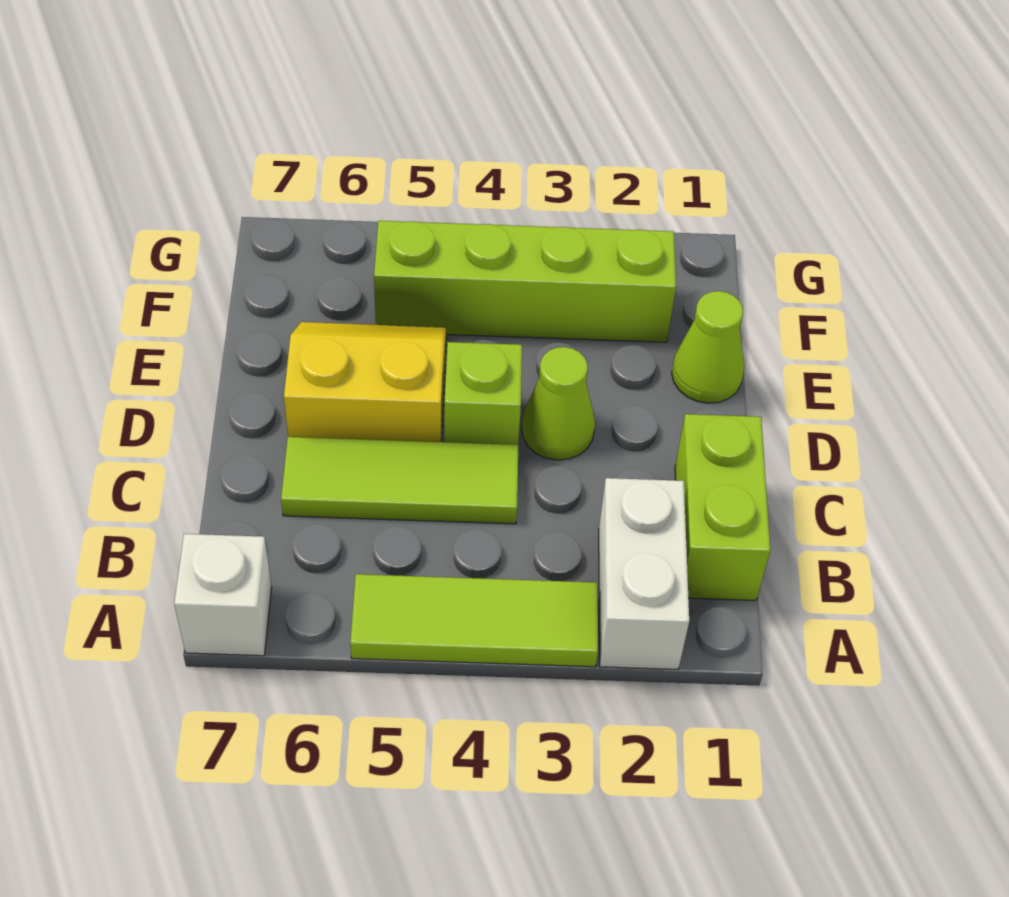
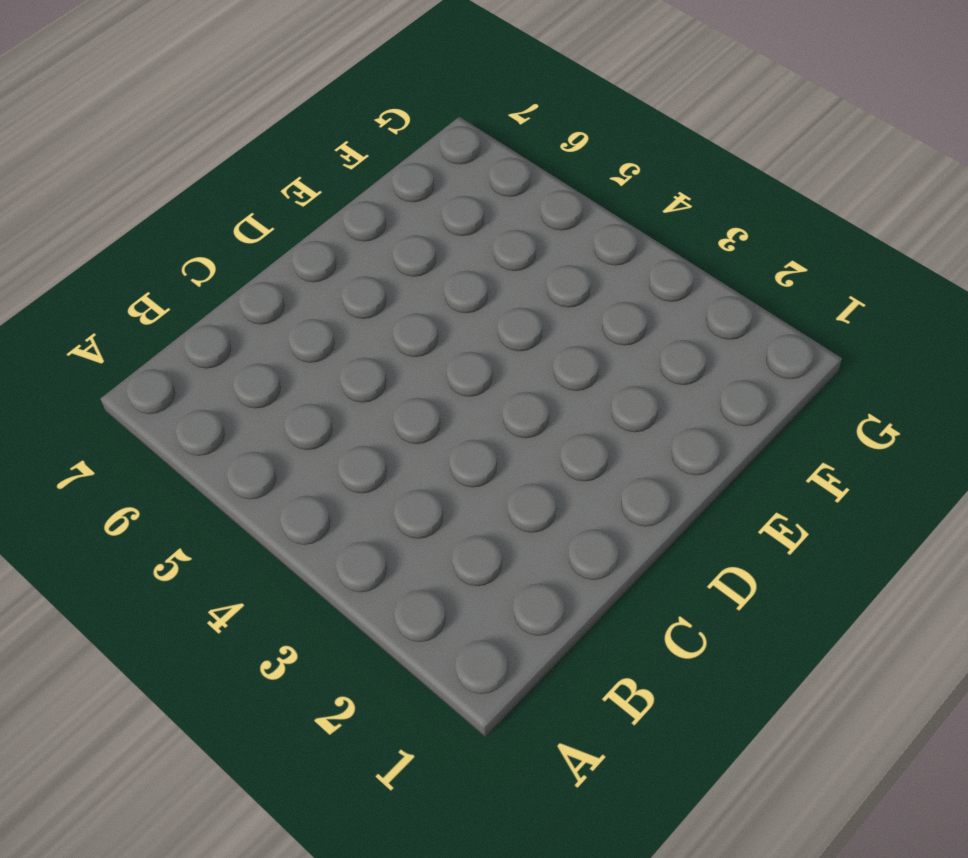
none -> white brick A2:B2 level 1
none -> lime tile A3:A5 level 1

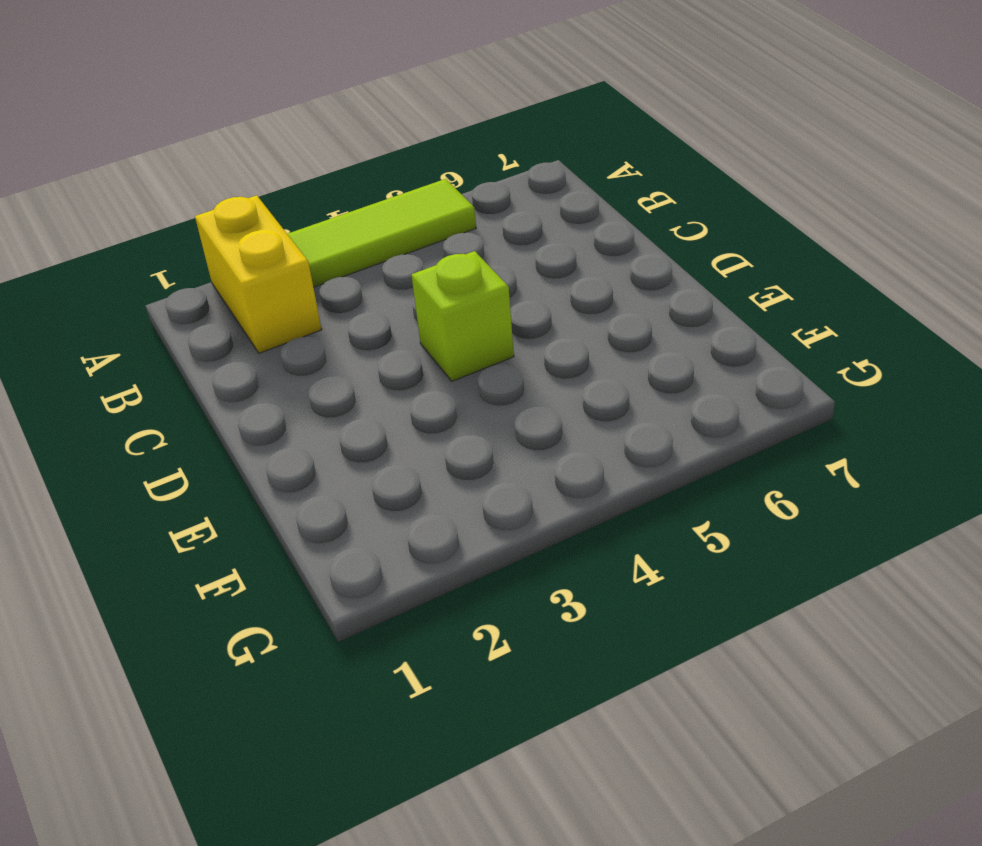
yellow brick A2:B2 level 1 -> white brick A2:B2 level 1
none -> white brick A7 level 1
none -> lime brick B1:C1 level 1

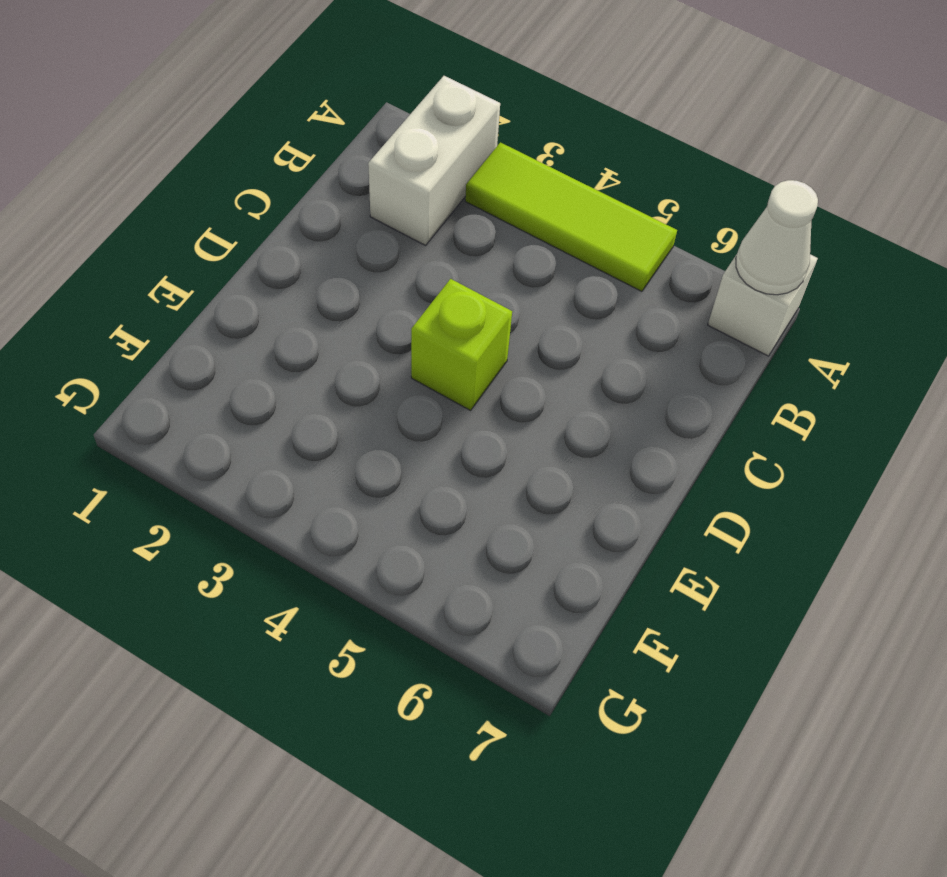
white cone A7 level 2 -> none
none -> lime brick B1:C1 level 1
none -> lime tile C4:C6 level 1

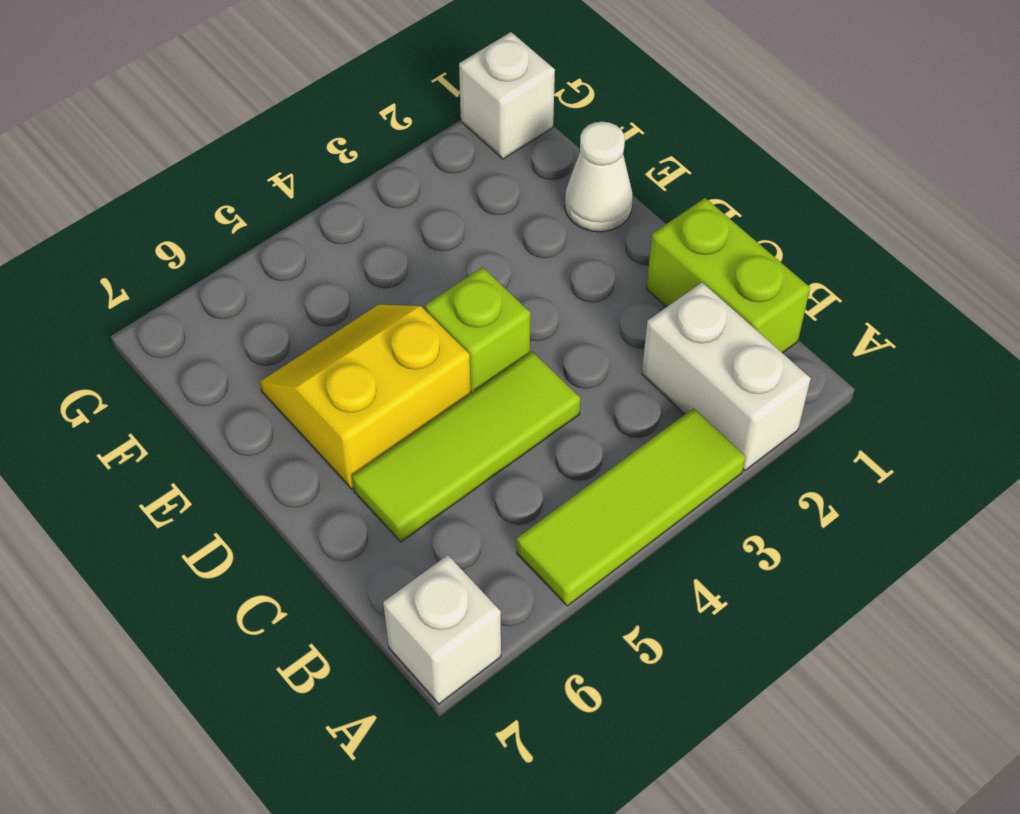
white cone E1 level 1 -> lime cone E1 level 1
white brick G1 level 1 -> none
none -> lime cone D3 level 1
none -> lime brick F2:F5 level 1

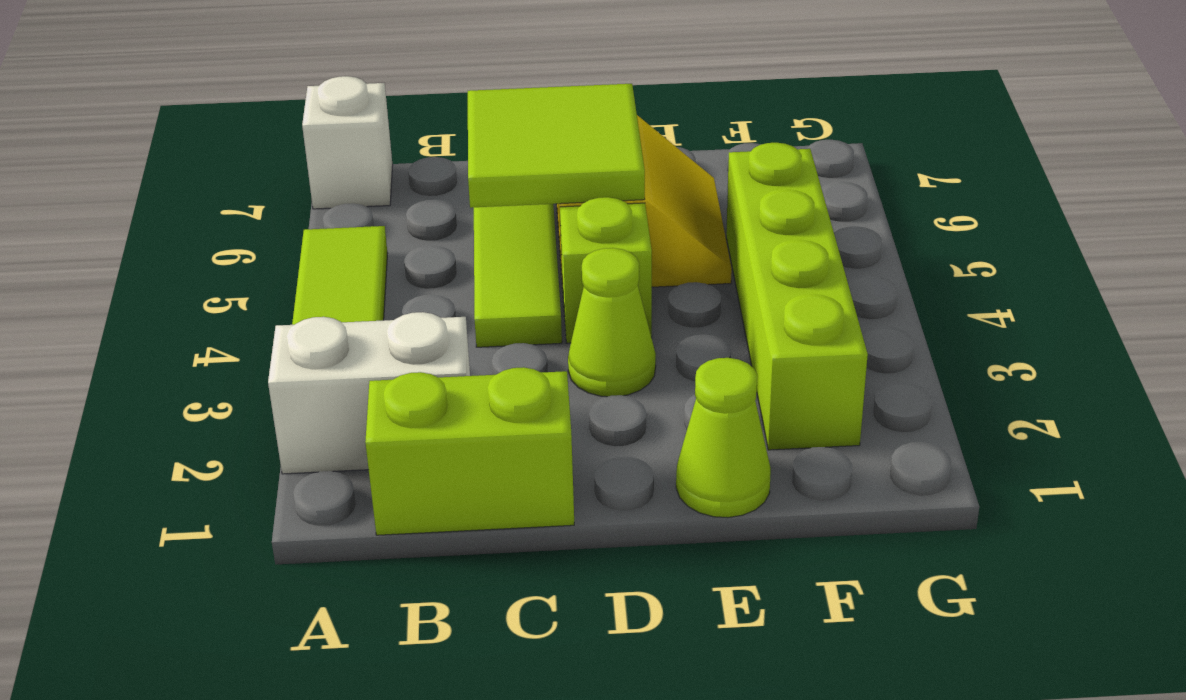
lime tile C5:D6 level 2 -> none

